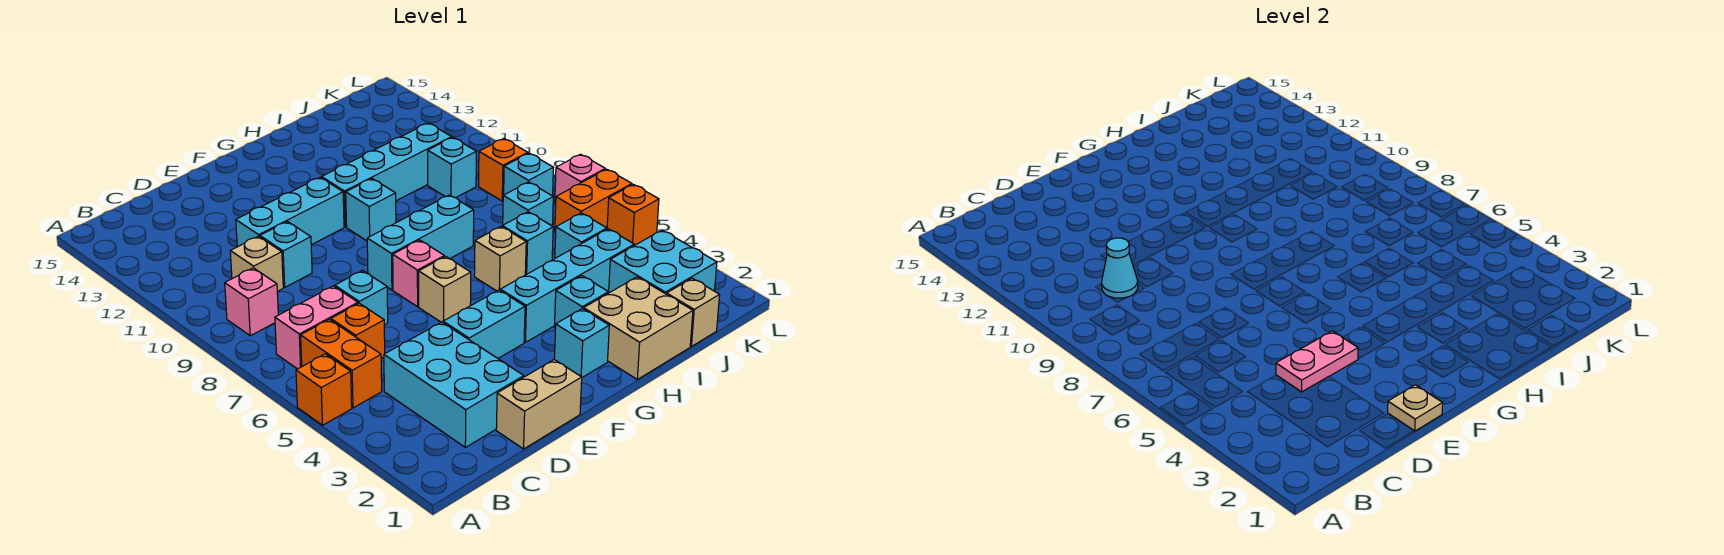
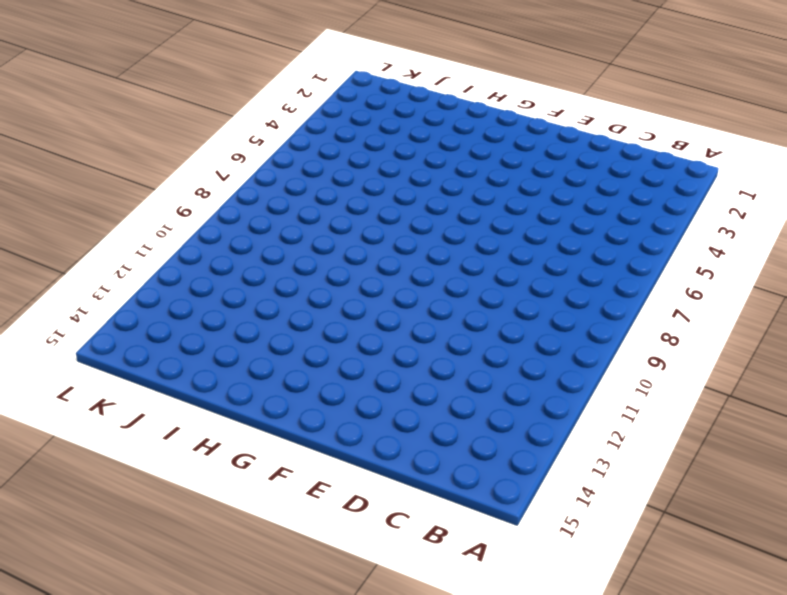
none -> orange brick A5 level 1
none -> orange brick B5:B6 level 1
none -> pink brick B7:C7 level 1
none -> pink brick B9 level 1

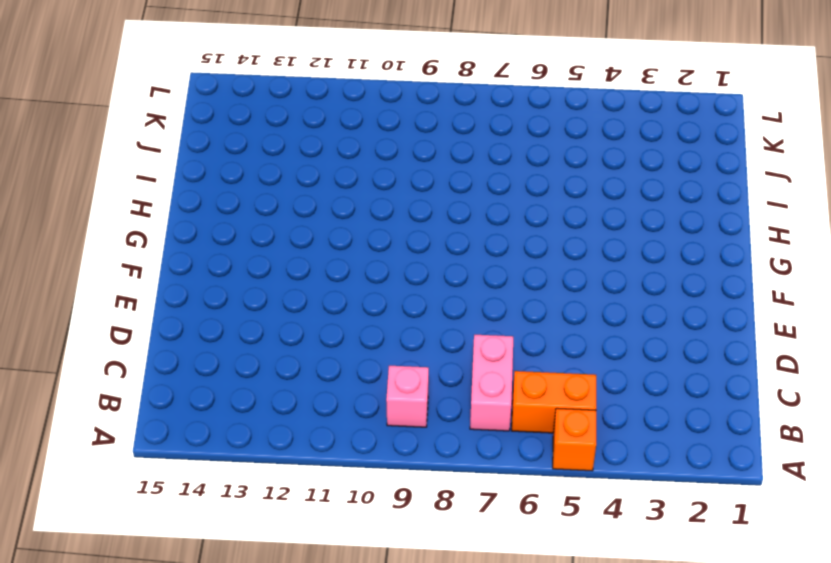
none -> cyan brick C2:D4 level 1
none -> orange brick C6 level 1
none -> tan brick C10 level 1
none -> tan brick D1:E1 level 1

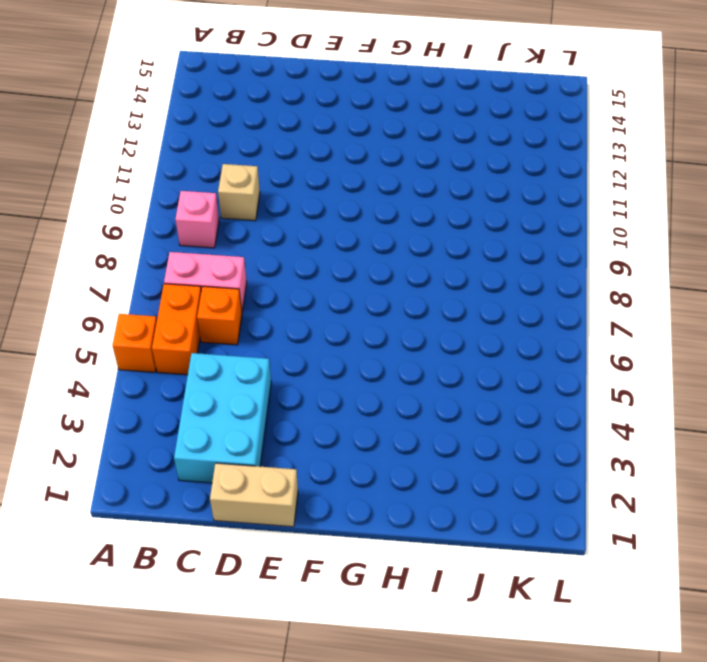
none -> cyan brick D7 level 1
none -> cyan brick D10 level 1
none -> cyan brick D11:F11 level 1
none -> cyan brick E4:F4 level 1

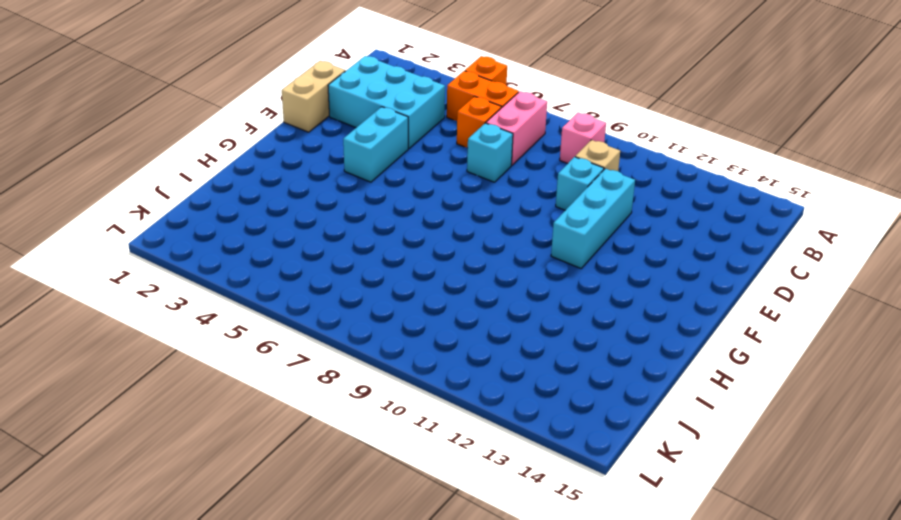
none -> tan brick F6 level 1
none -> pink brick F7 level 1
none -> cyan brick F8:H8 level 1
none -> cyan brick G2 level 1

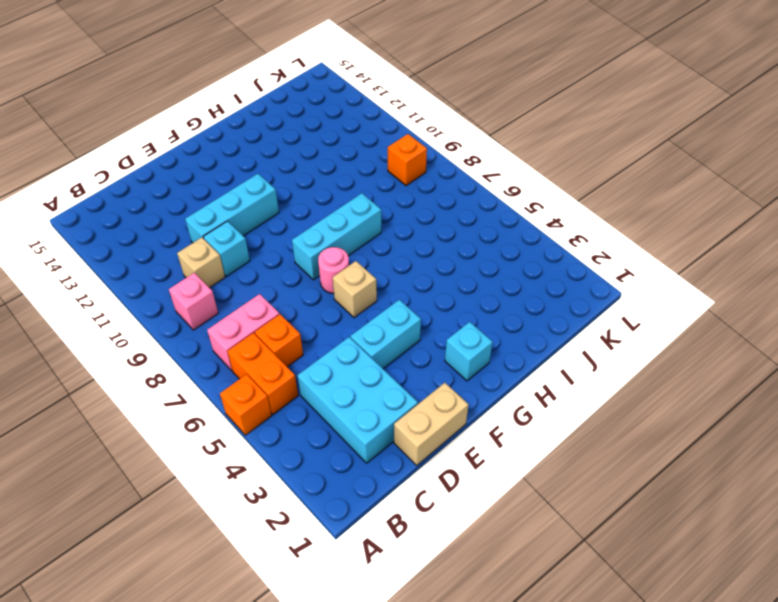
pink round brick F7 level 1 -> pink brick F7 level 1
none -> cyan brick D7 level 1
none -> cyan brick G4:J4 level 1
none -> cyan brick G10 level 1
none -> cyan brick G11:J11 level 1

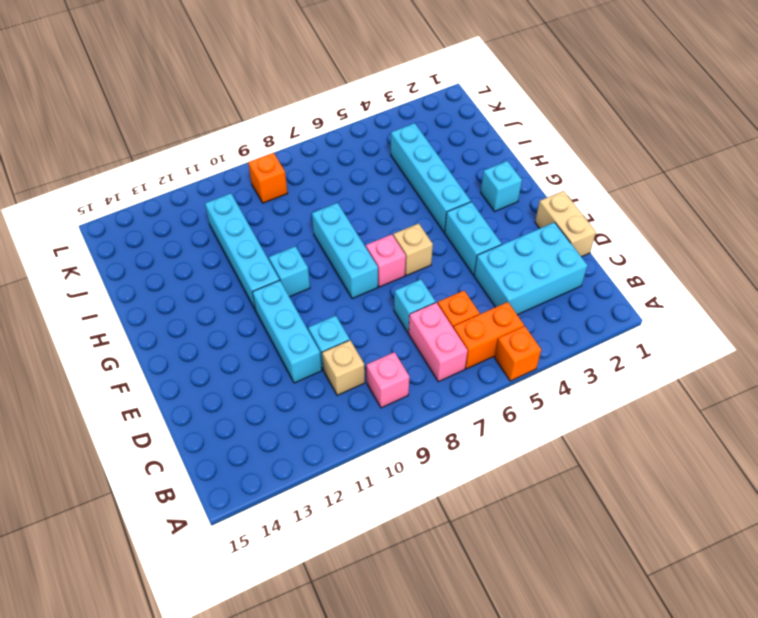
none -> tan brick H1:I2 level 1
none -> cyan brick H3 level 1
none -> tan brick H6 level 1
none -> cyan brick I6 level 1

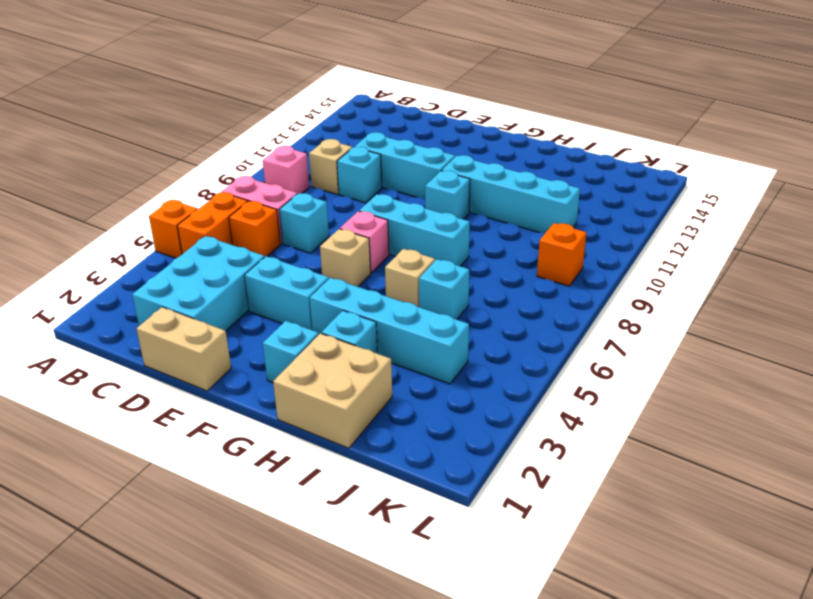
none -> tan brick J1 level 1
none -> cyan brick J2:K3 level 1
none -> cyan brick J5 level 1
none -> cyan brick J7 level 1

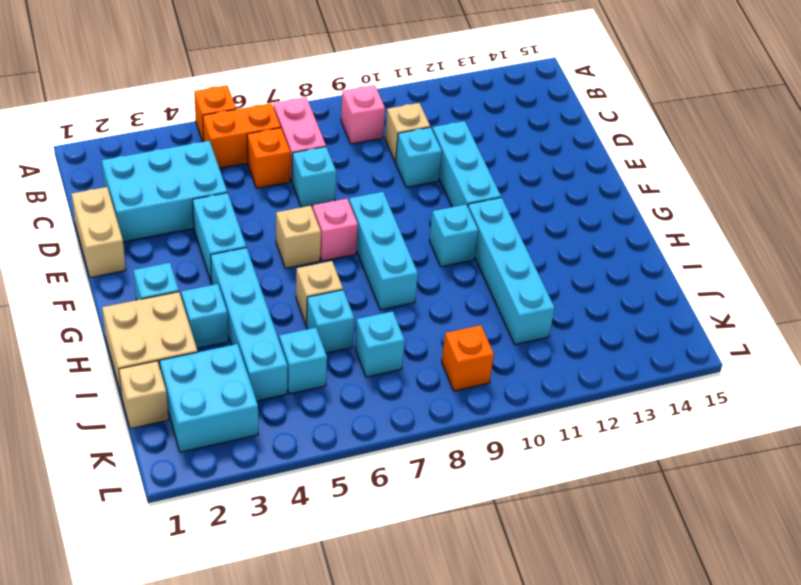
none -> cyan brick J10 level 1
none -> orange brick K6:L6 level 1
none -> cyan brick K8 level 1
none -> orange brick L5 level 1

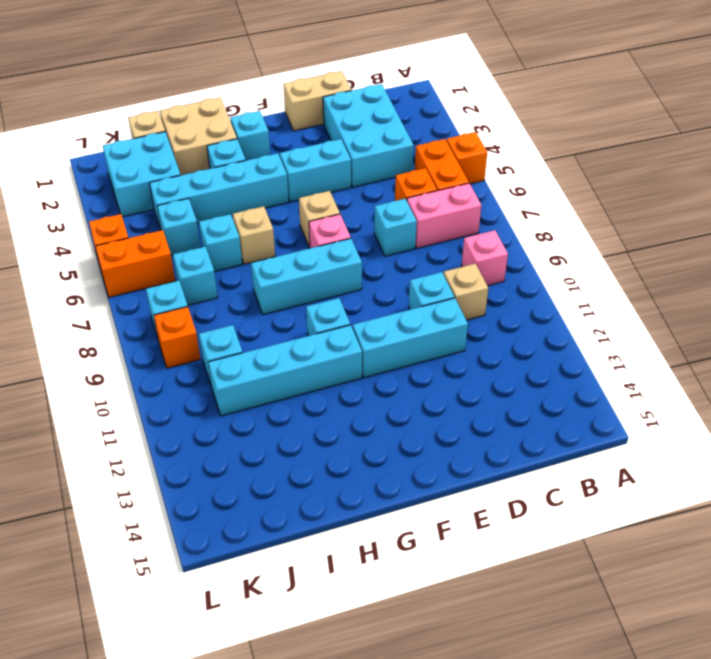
none -> pink brick L7 level 1
none -> cyan cone C10 level 2
none -> pink plate D4:E4 level 2
none -> tan plate E1 level 2

